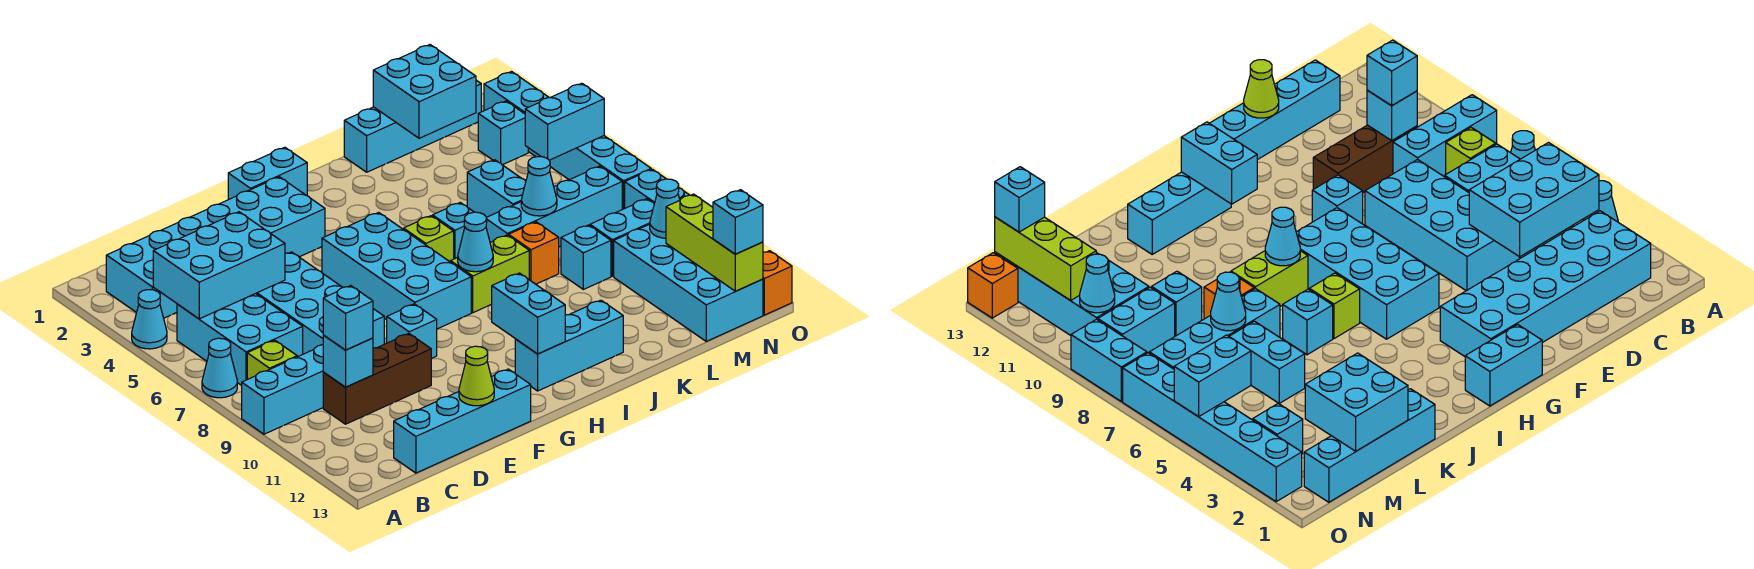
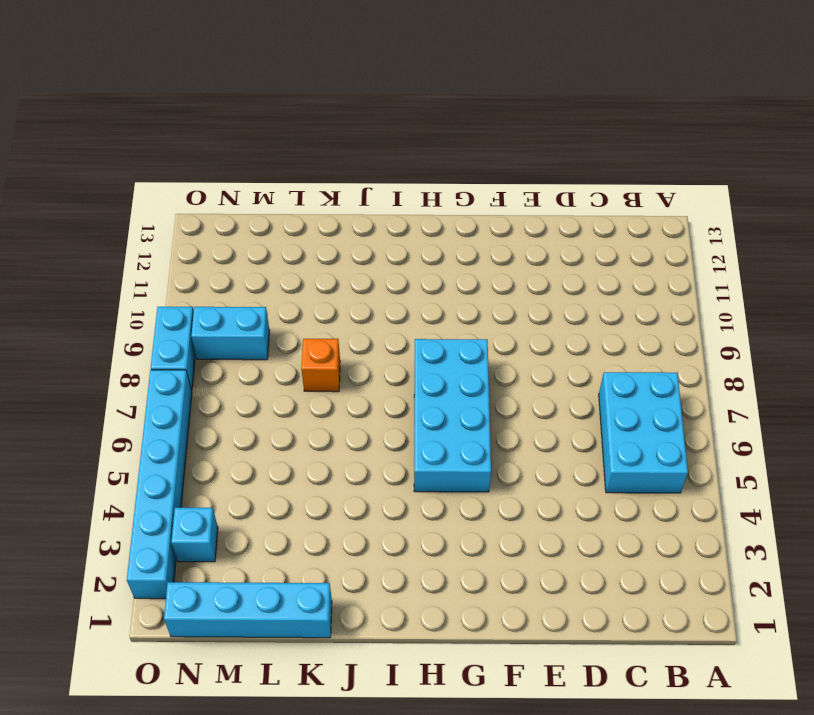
none -> cyan cone A4 level 1
none -> cyan cone A7 level 1
none -> cyan brick A9:C9 level 1
none -> cyan brick B2:G3 level 1

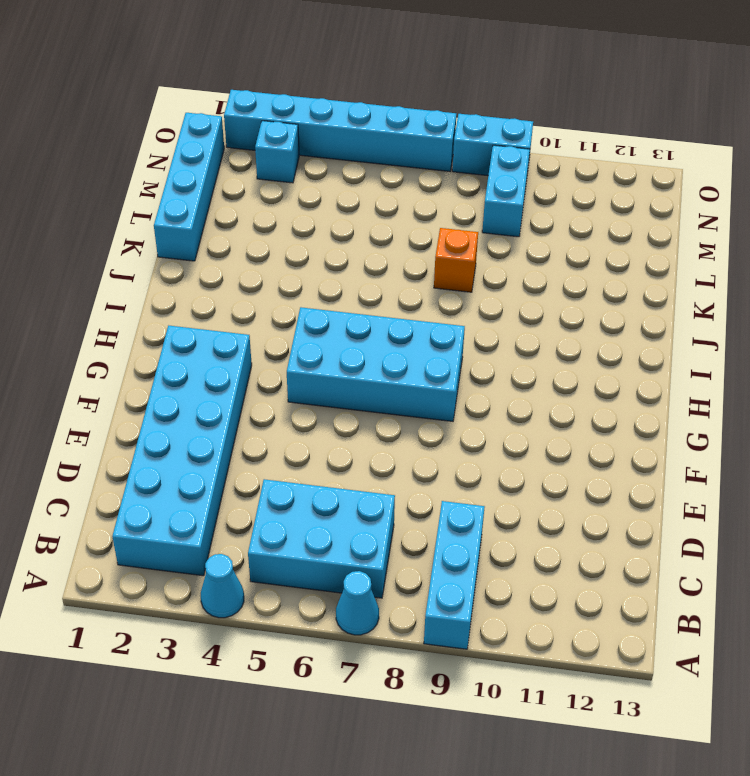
none -> lime brick B8 level 1
none -> brown brick C10:E10 level 1
none -> cyan brick C13:F13 level 1
none -> cyan brick D5:E8 level 1

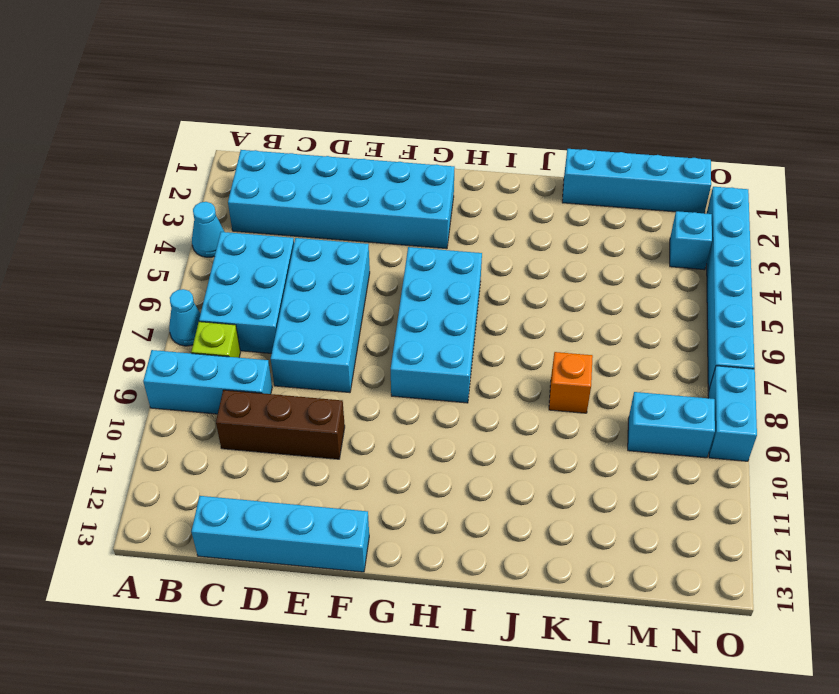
none -> cyan brick F9 level 1
none -> cyan brick G1:H1 level 1
none -> cyan brick H12:J12 level 1
none -> lime brick I6 level 1

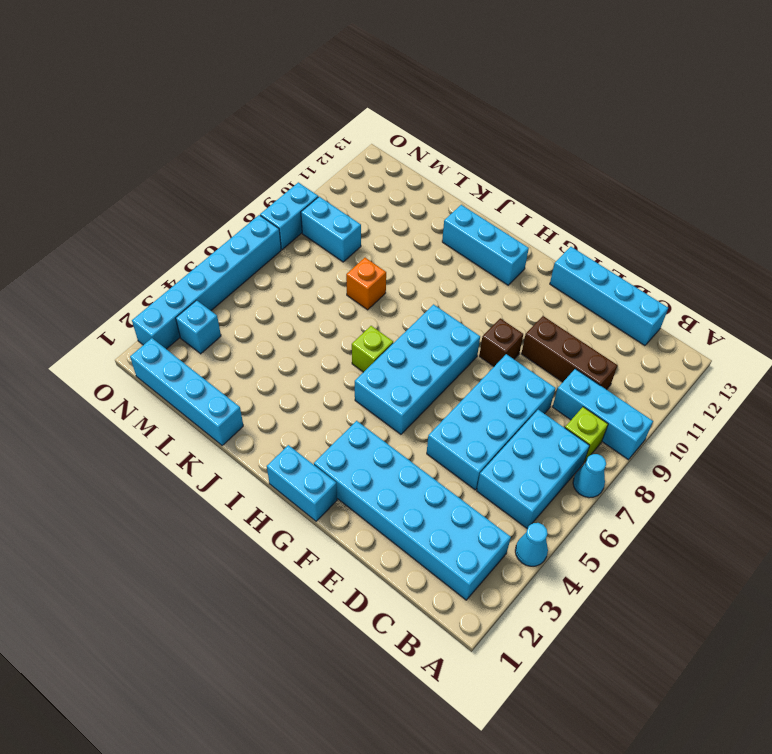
brown brick F9 level 1 -> cyan brick F9 level 1
none -> lime brick I8:J8 level 1
none -> cyan brick J6 level 1
none -> cyan brick K7:N7 level 1
none -> cyan brick L5:L6 level 1

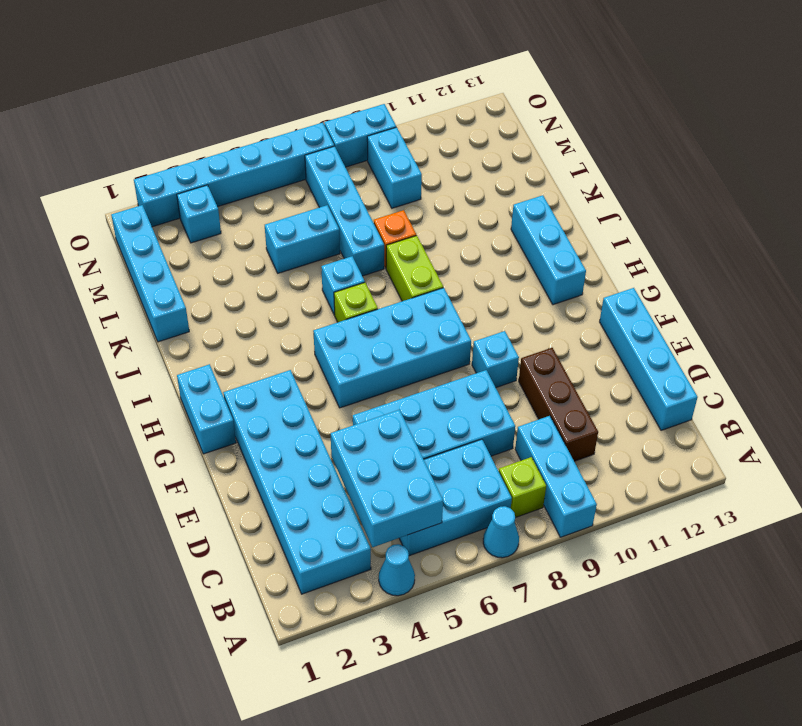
none -> cyan brick L9 level 1
none -> cyan brick M10:N13 level 1
none -> orange brick O13 level 1
none -> cyan brick C10 level 2

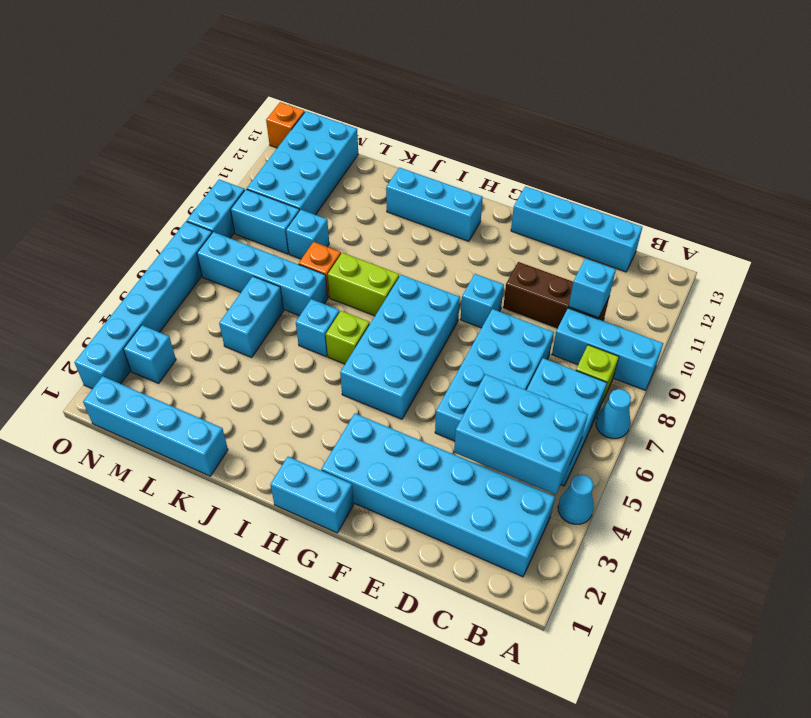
none -> lime cone E13 level 2
none -> cyan brick H11:H12 level 2
none -> cyan cone I8 level 2
none -> cyan brick L1:M2 level 2

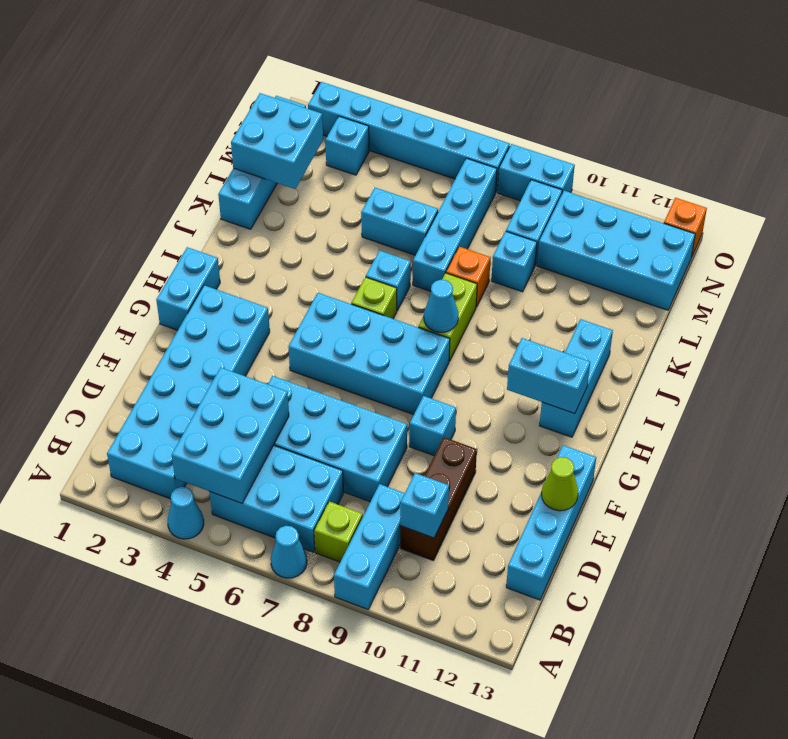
none -> cyan cone L7 level 2
none -> cyan brick N5:O5 level 2
none -> cyan cone N10 level 2
none -> lime brick N11:N13 level 2

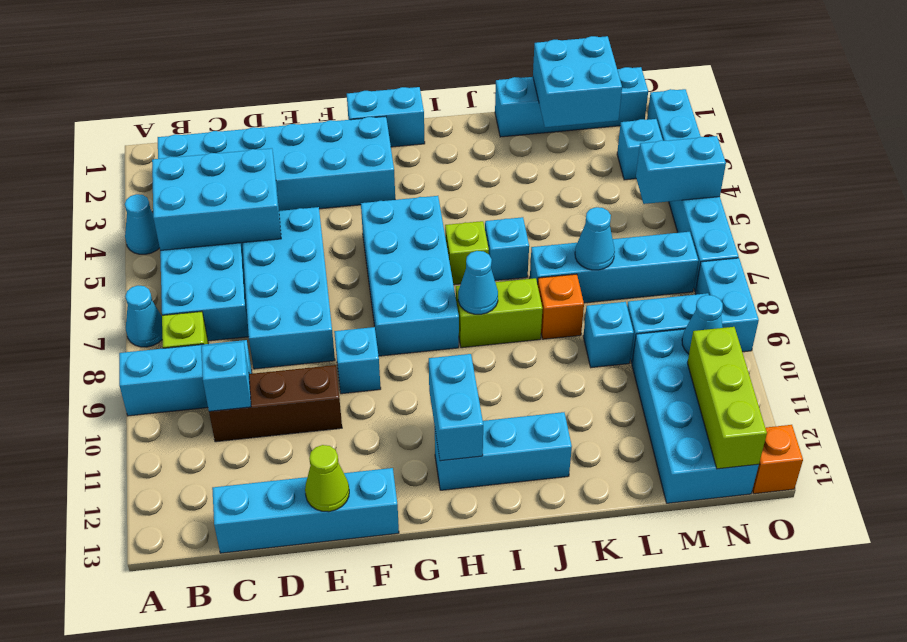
none -> cyan brick L5:L6 level 1
none -> cyan brick C10 level 3
none -> cyan brick N13 level 3

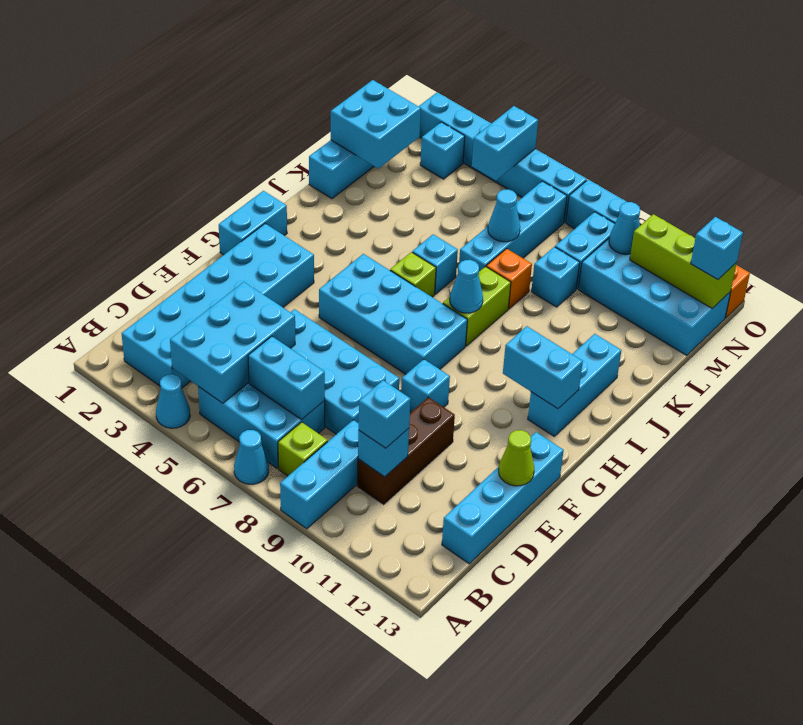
cyan brick C6:C7 level 2 -> cyan brick L5:L6 level 1

